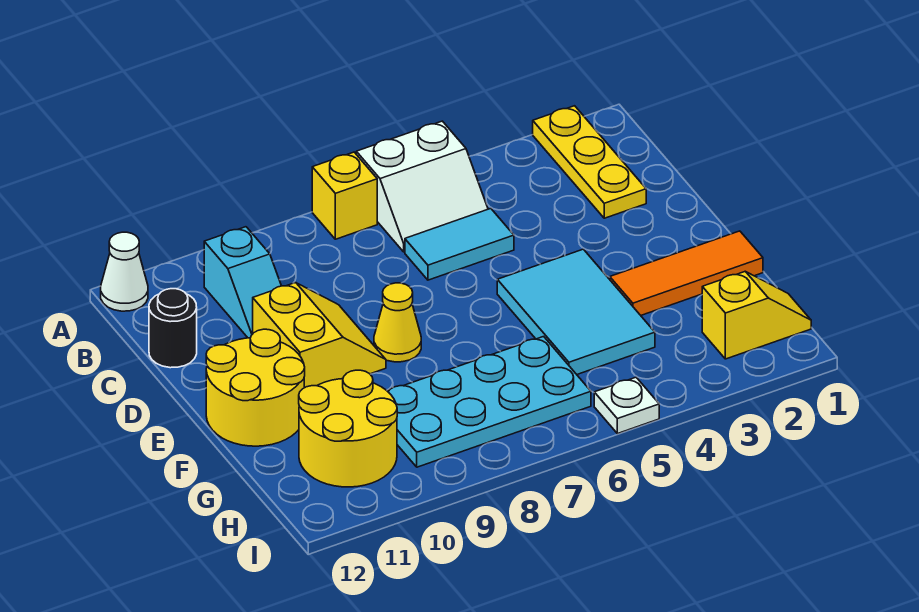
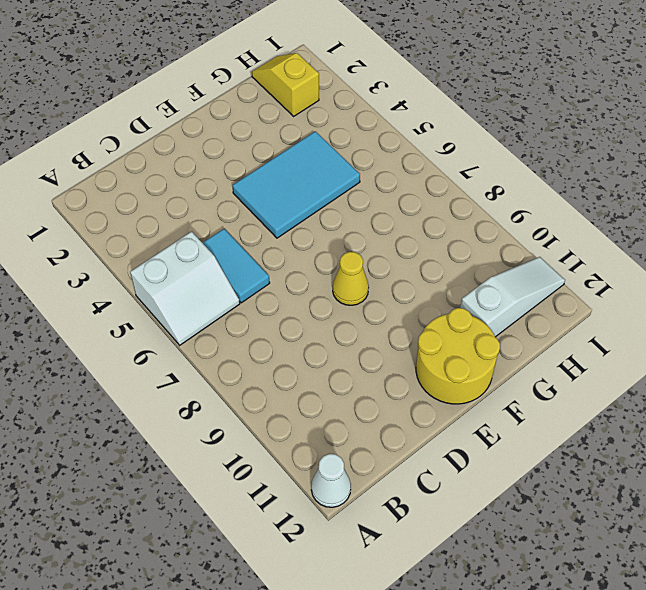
white slope A5:B6 level 1 top 5 -> white slope A5:B6 level 1 top A
white slope G11:I11 level 1 top G -> yellow round brick G10:H11 level 1
none -> yellow plate A2:C2 level 1
none -> yellow brick A7 level 1
none -> cyan slope B10:C10 level 1 top B

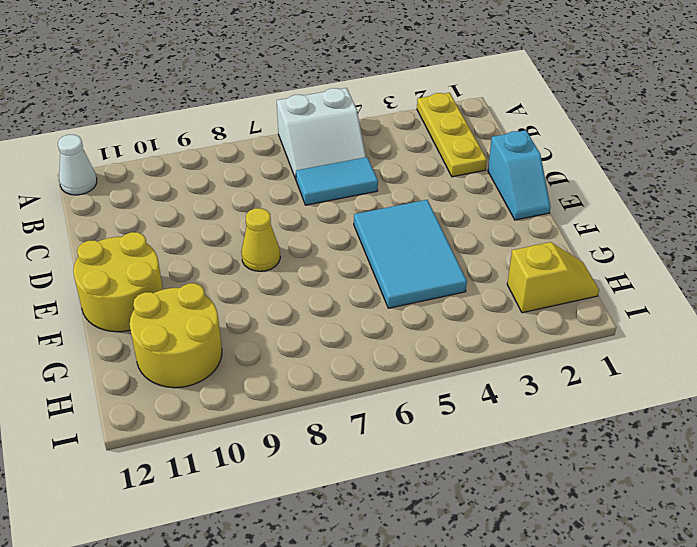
cyan slope D1:E1 level 1 top D -> cyan slope B10:C10 level 1 top B
none -> yellow brick A7 level 1
none -> black round brick C12 level 1
none -> yellow slope D9:E10 level 1 top 10

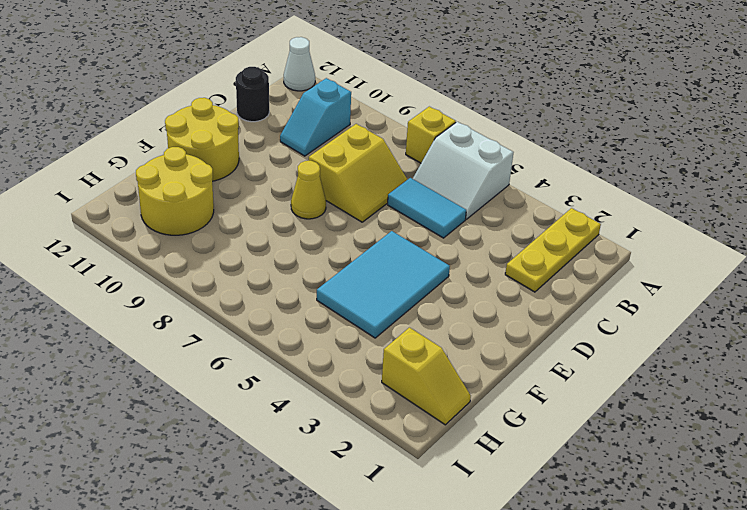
yellow slope C7:D8 level 1 top 8 -> yellow slope D9:E10 level 1 top 10
none -> orange tile F1:F3 level 1
none -> cyan plate G6:H9 level 1
none -> white plate I5 level 1

